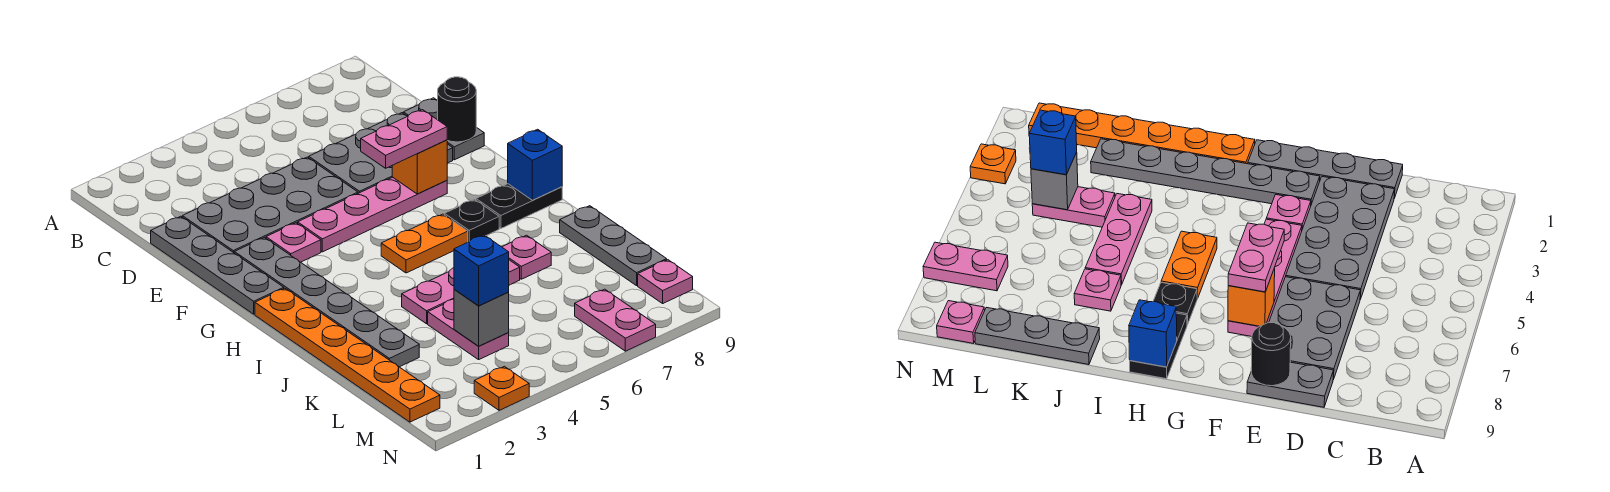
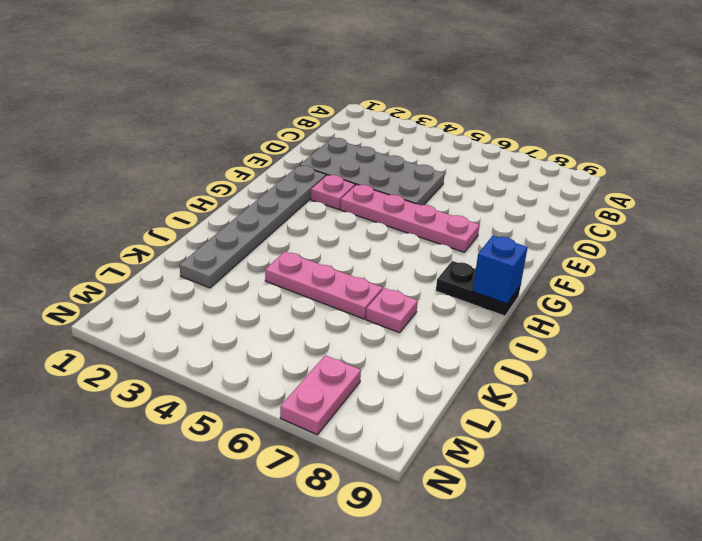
none -> grey plate D1:G1 level 1
none -> grey plate D6:E8 level 1
none -> grey plate D9:E9 level 1

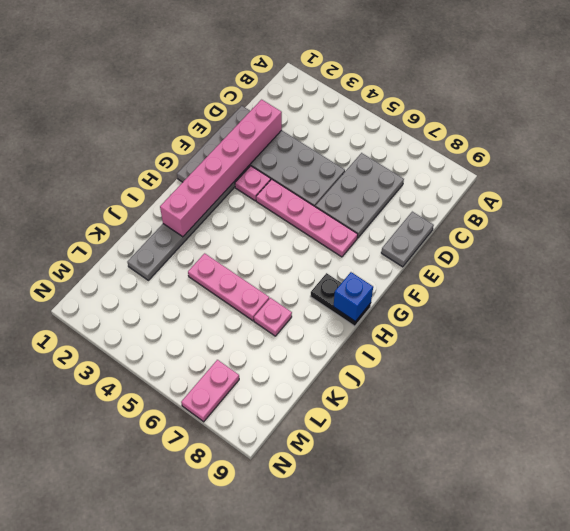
grey plate C6:E7 level 1 -> grey plate D6:E8 level 1
pink brick D2:I2 level 2 -> none
none -> orange plate H1:M1 level 1
none -> orange plate H5:H6 level 1
none -> black plate H7 level 1

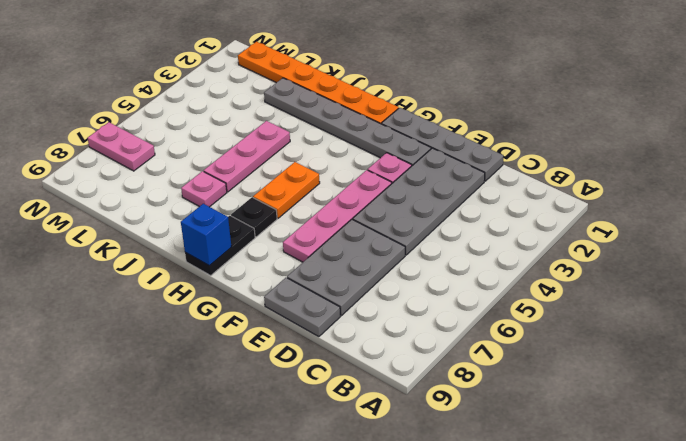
none -> grey plate J9:L9 level 1
none -> pink plate K4:L4 level 1
none -> pink plate M9 level 1

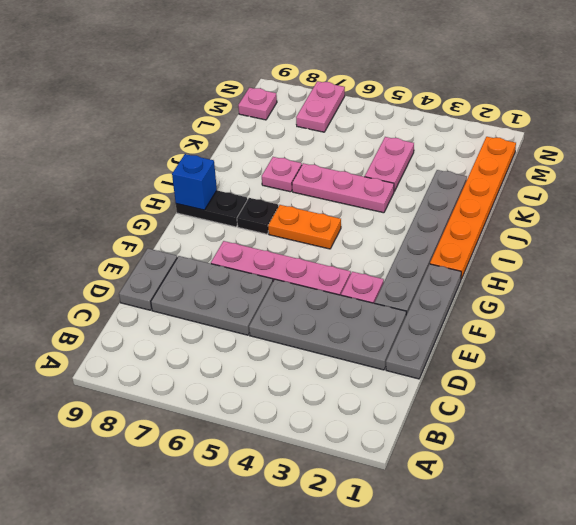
none -> grey plate J9:L9 level 1
none -> orange plate N3 level 1
none -> black round brick E9 level 2

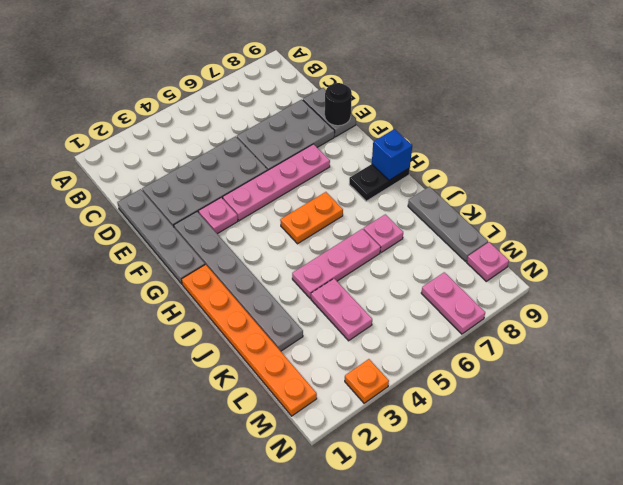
none -> black plate H7 level 1
none -> orange brick F7 level 2
none -> grey brick L4 level 2

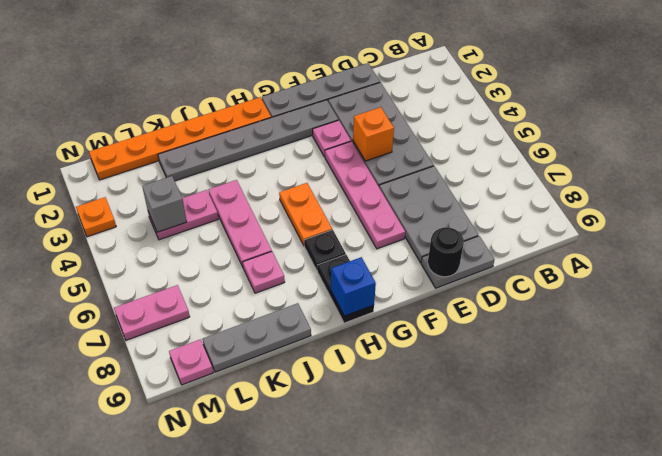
orange brick E4 level 2 -> orange brick F7 level 2
none -> pink plate F6:F7 level 3
none -> blue brick L4 level 3

